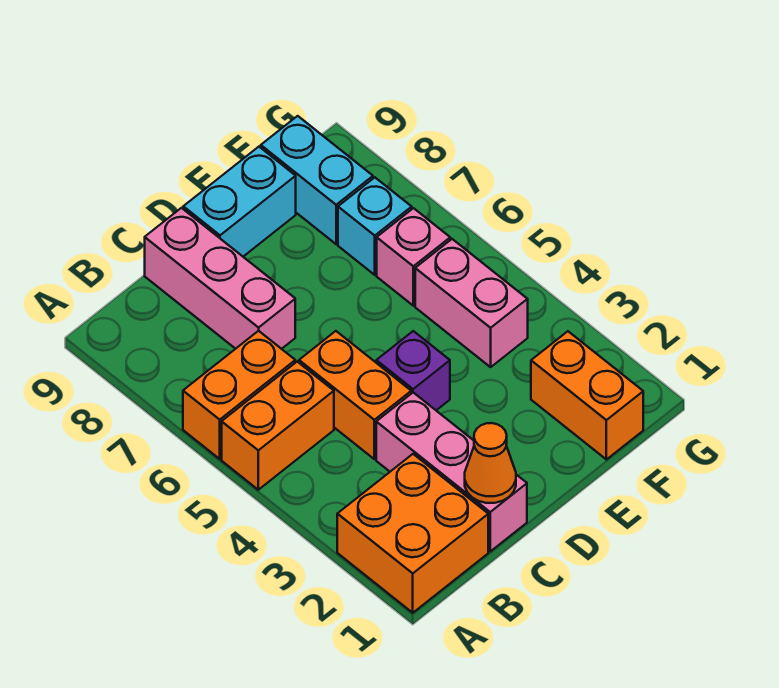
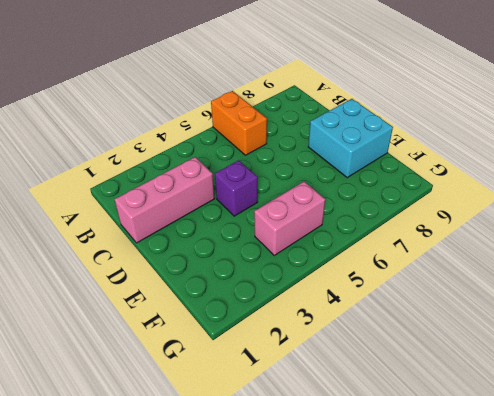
cyan brick D8:E9 level 1 -> cyan brick D9:E9 level 1
none -> orange brick A1:B2 level 1
none -> orange brick A5:B5 level 1
none -> orange brick C4:C5 level 1

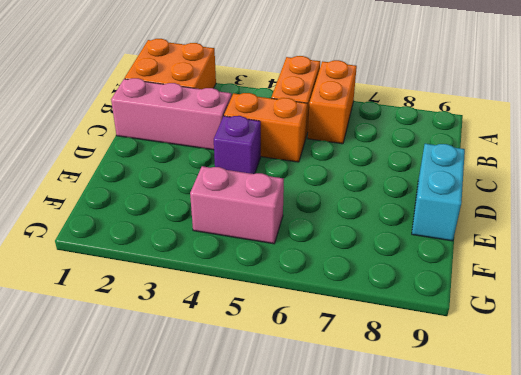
none -> pink brick C7:C9 level 1
none -> orange brick F1:F2 level 1
none -> pink brick F6 level 1

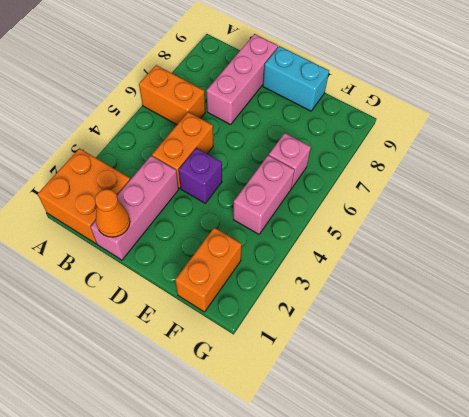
none -> orange brick A5:B5 level 1
none -> cyan brick F7 level 1
none -> cyan brick F8:F9 level 1

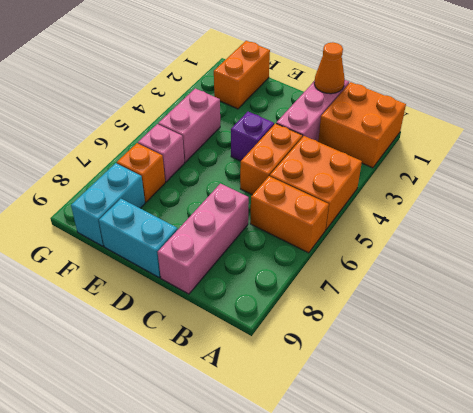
orange brick A4:B5 level 1 -> orange brick A5:B5 level 1
orange brick F7 level 1 -> cyan brick F7 level 1

